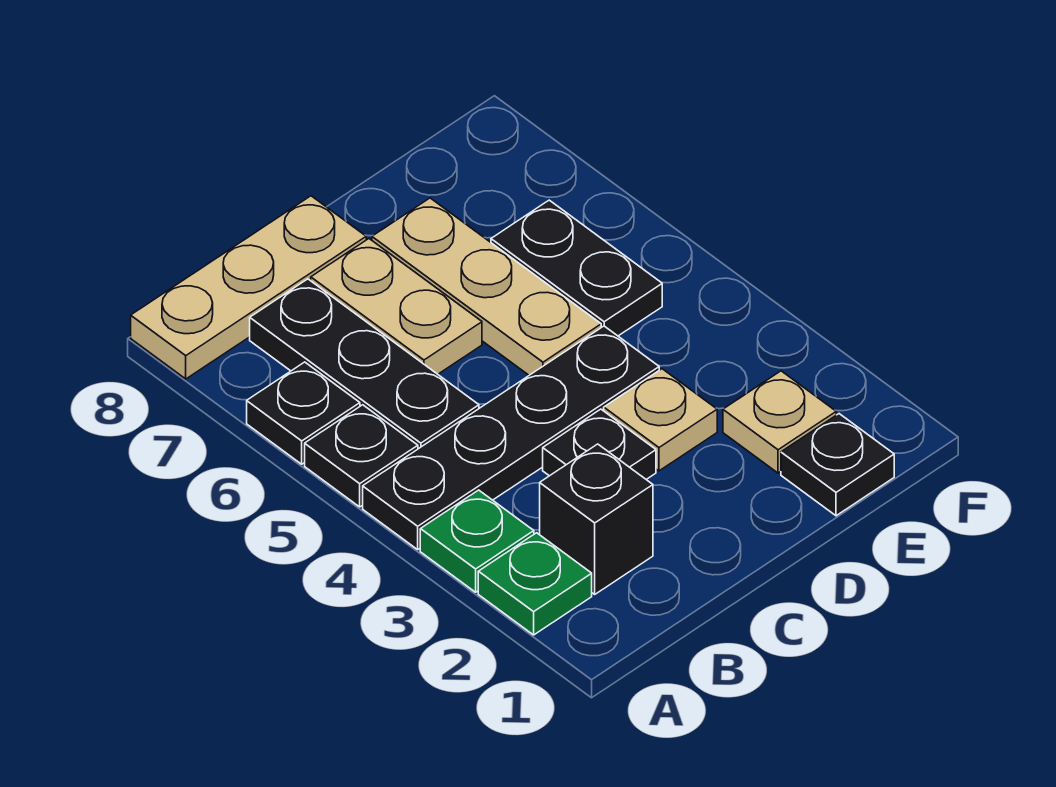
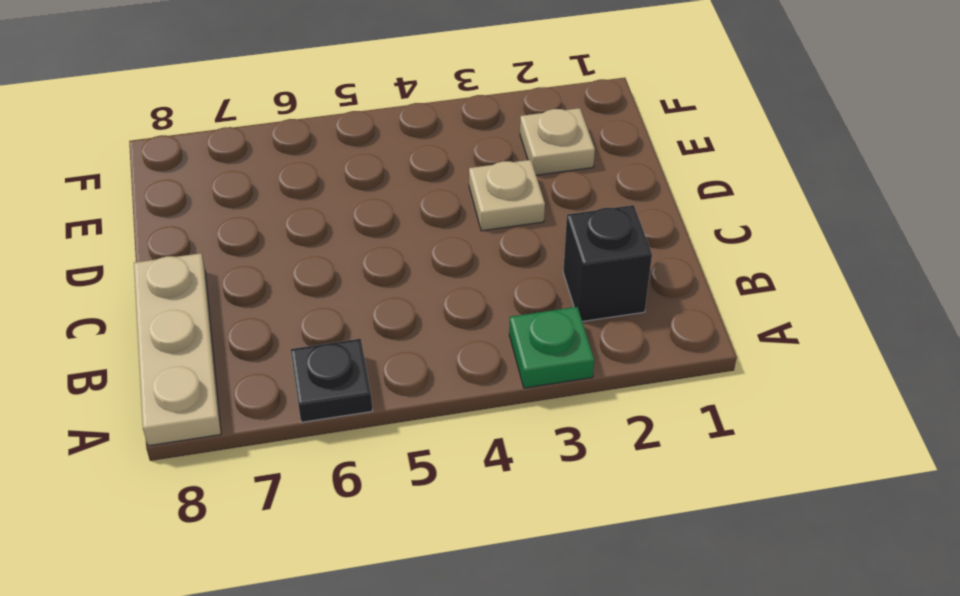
none -> green plate A2 level 1
none -> black plate A4:D4 level 1
none -> black plate A5 level 1

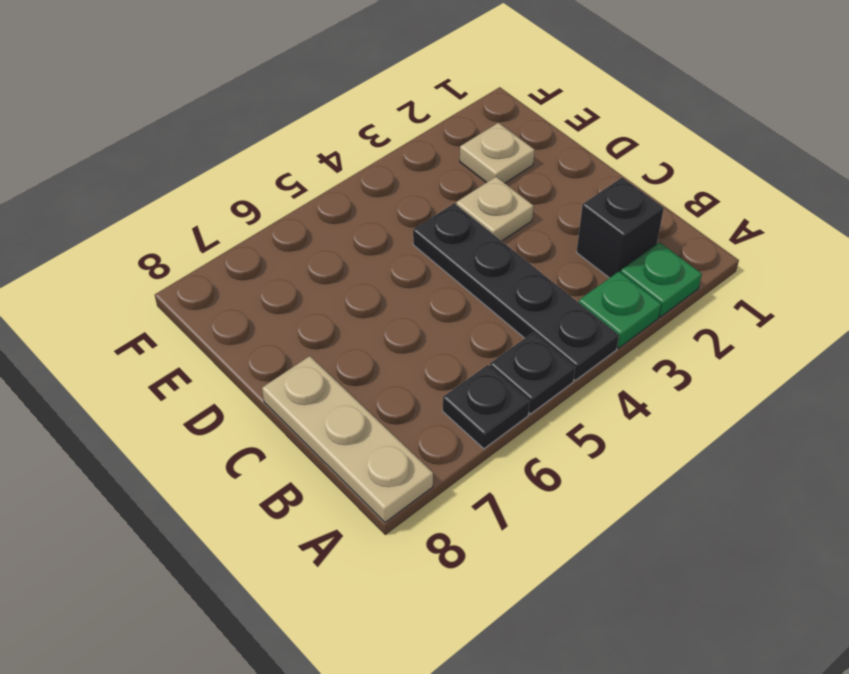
none -> black plate B5:B7 level 1
none -> black plate C3 level 1
none -> tan plate C6:C7 level 1

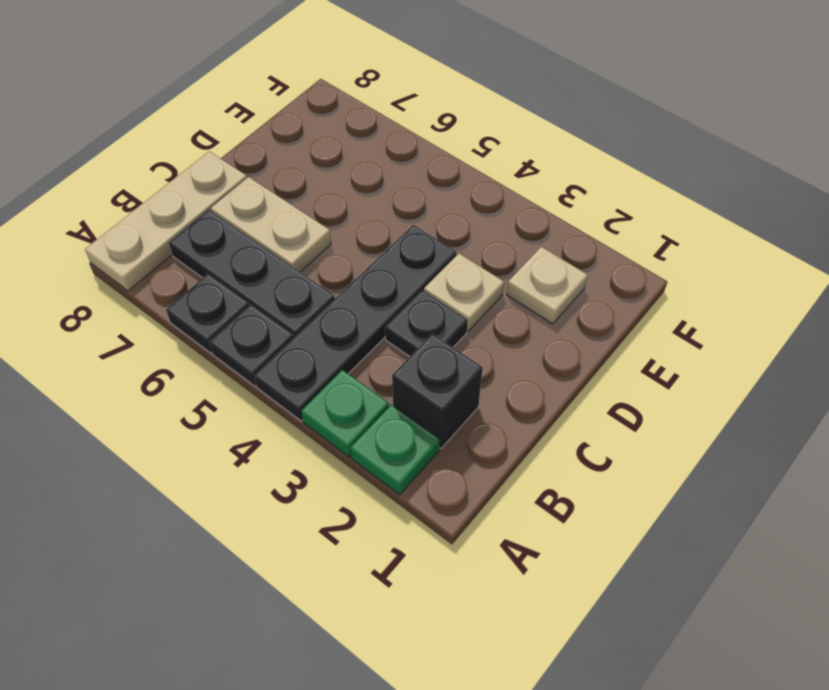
none -> tan plate D5:D7 level 1
none -> black plate E1 level 1
none -> black plate E5:E6 level 1

